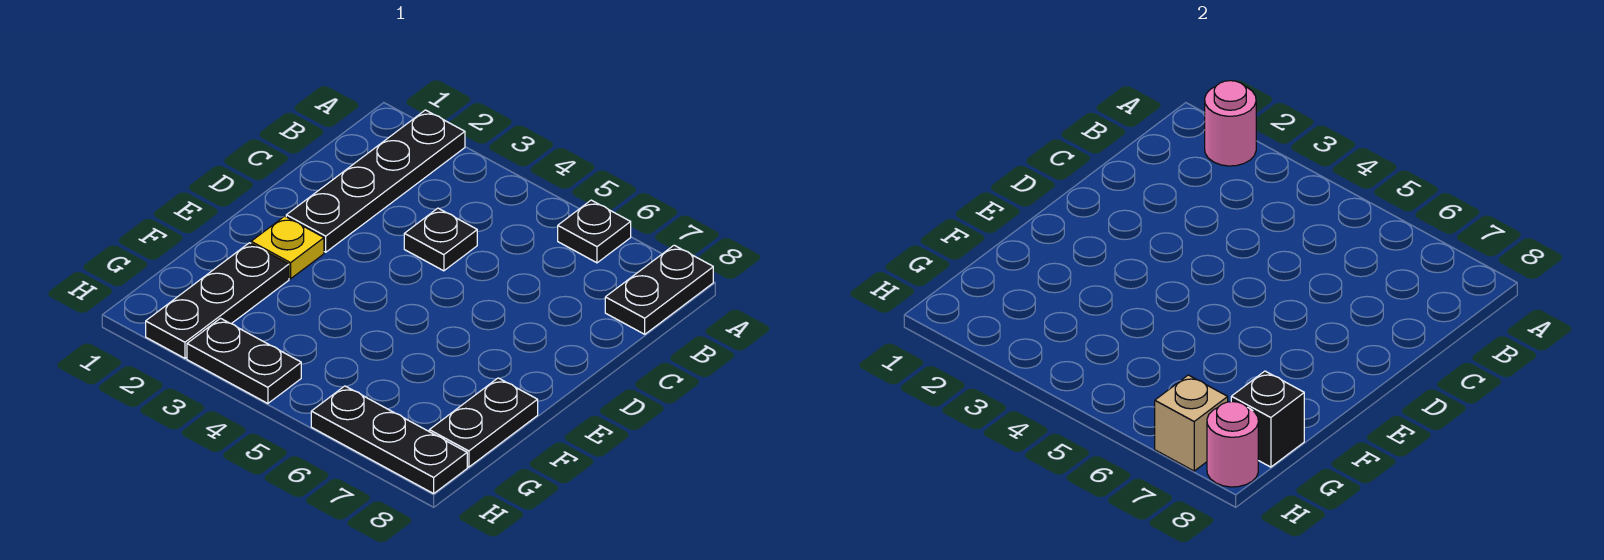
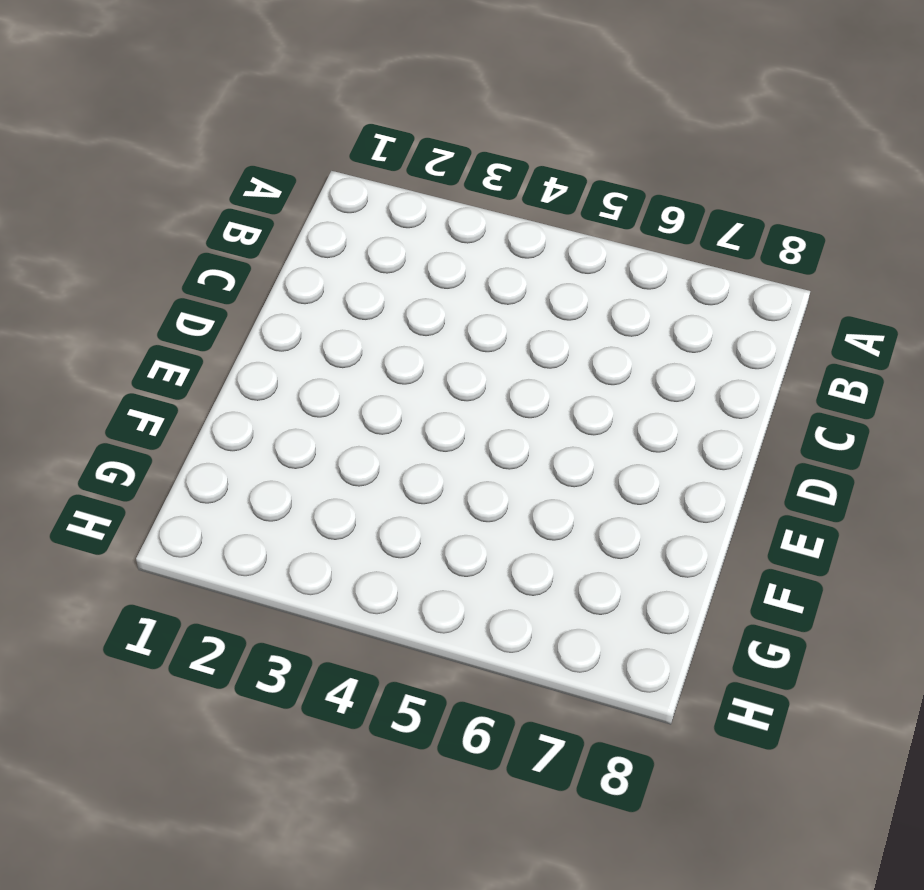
none -> black plate A2:D2 level 1
none -> black plate A6 level 1
none -> black plate A8:B8 level 1

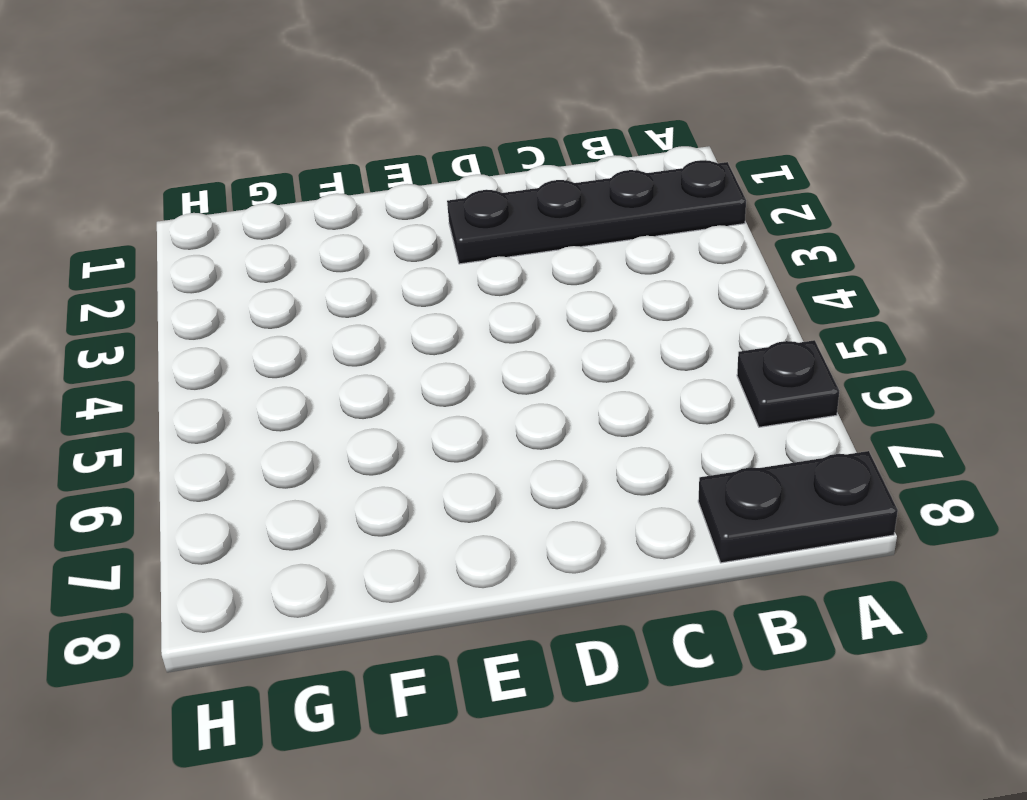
none -> black plate C4 level 1
none -> yellow plate E2 level 1
none -> black plate F2:H2 level 1

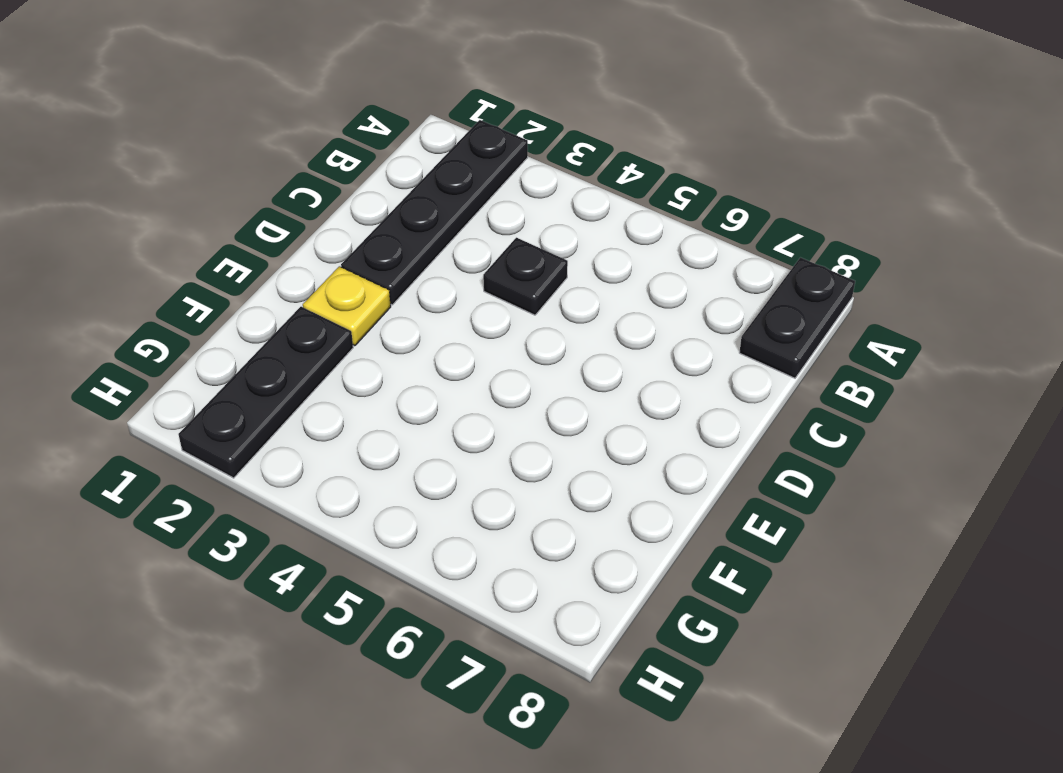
none -> black plate A6 level 1
none -> black plate F8:G8 level 1
none -> black plate H3:H4 level 1

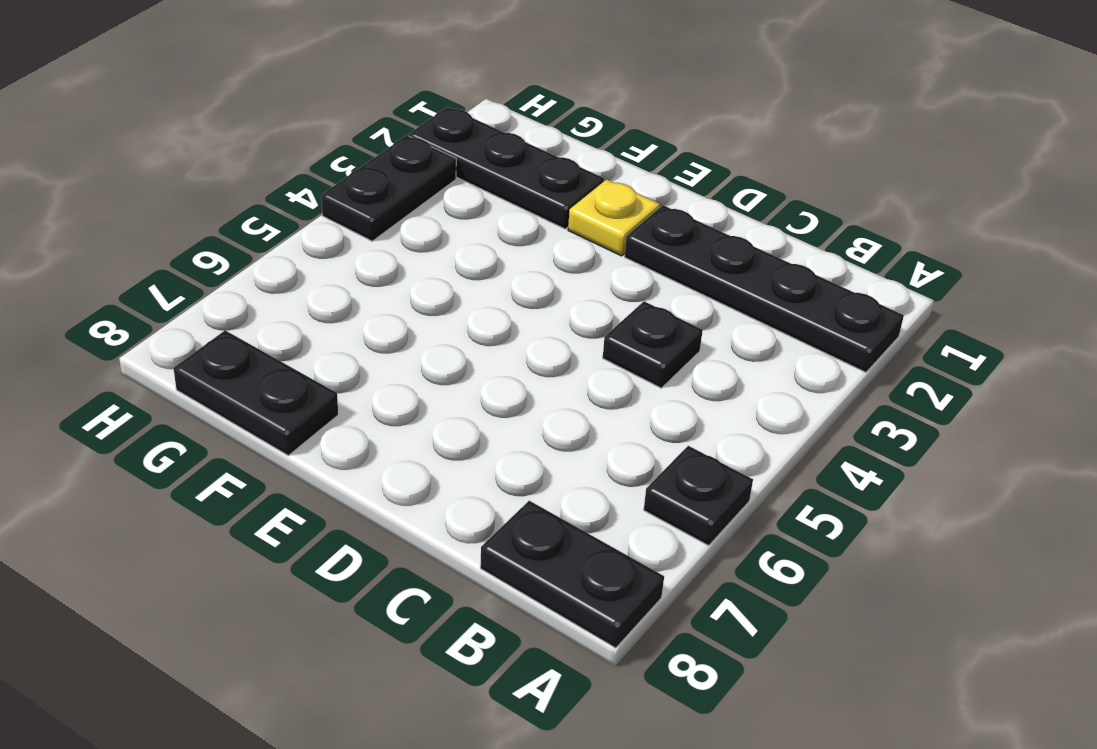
none -> black plate H6:H8 level 1
none -> pink round brick A2 level 2
none -> black brick G8 level 2

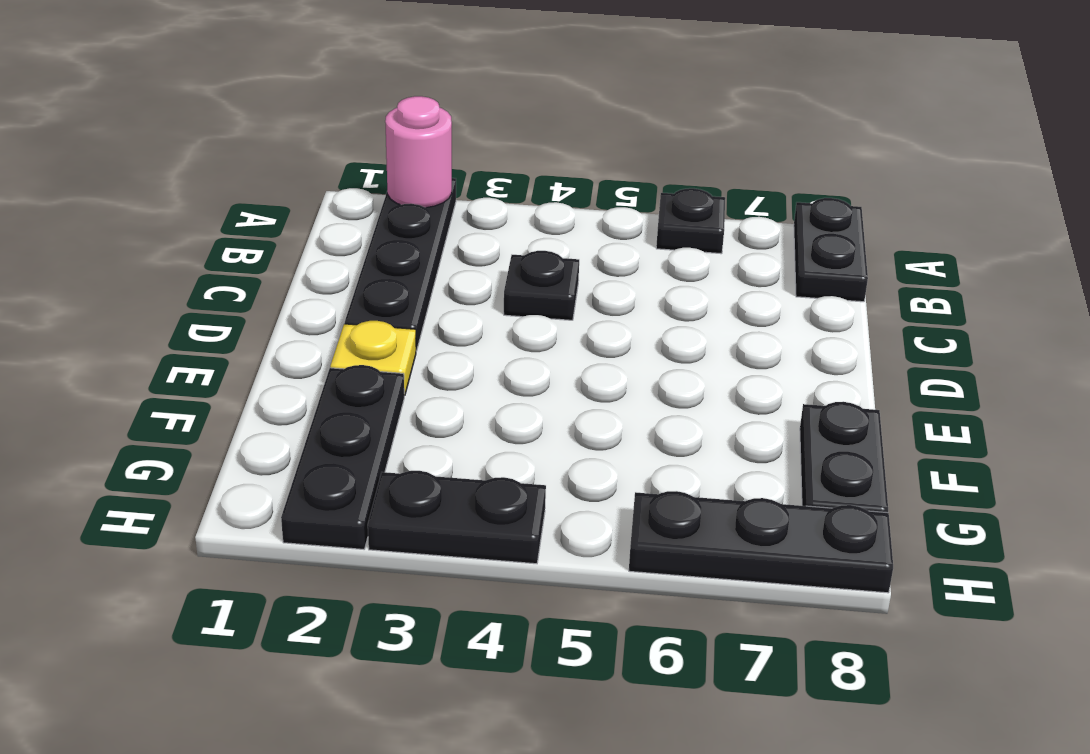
none -> black brick G8 level 2
none -> tan brick H7 level 2
none -> pink round brick H8 level 2

